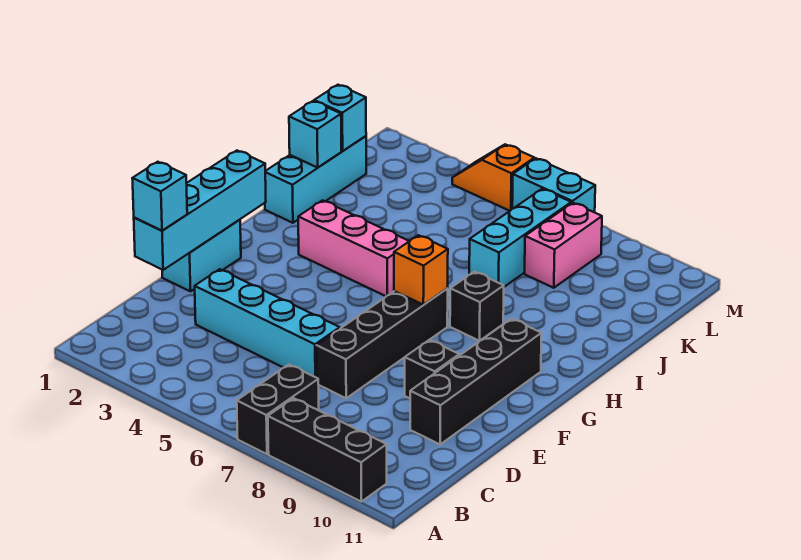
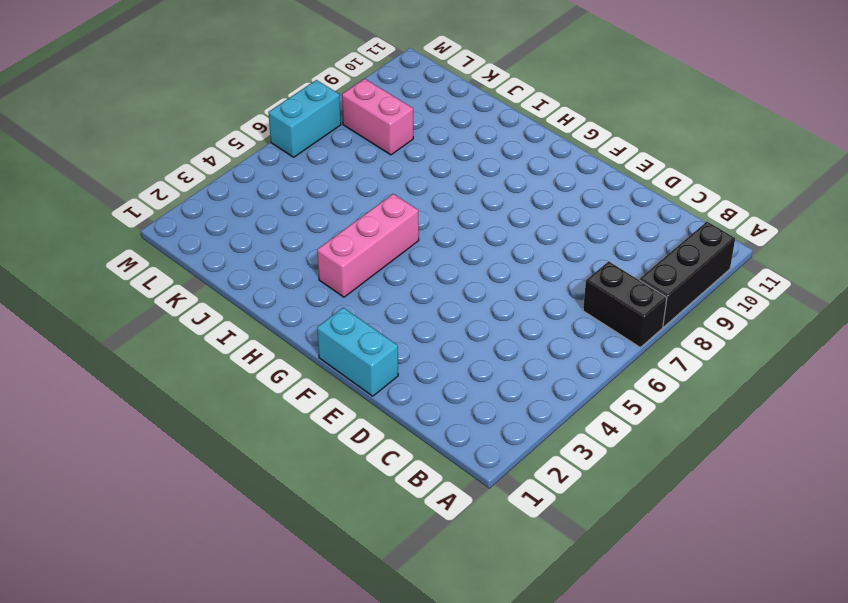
none -> cyan brick D3:D6 level 1
none -> black brick D7:G7 level 1
none -> black brick D10:G10 level 1

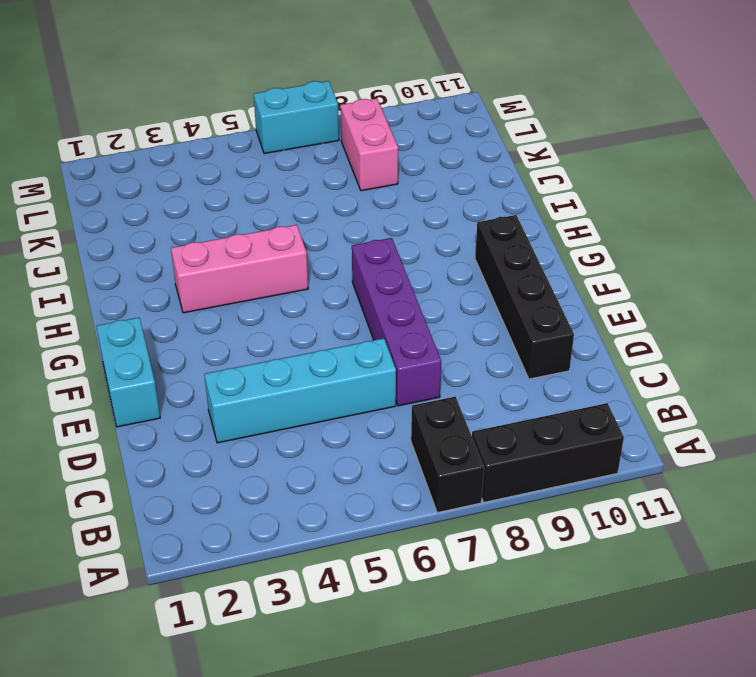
purple brick D7:G7 level 1 -> black brick D7:G7 level 1
none -> black brick E9 level 1
none -> black brick H8 level 1
none -> cyan brick I1:K1 level 1

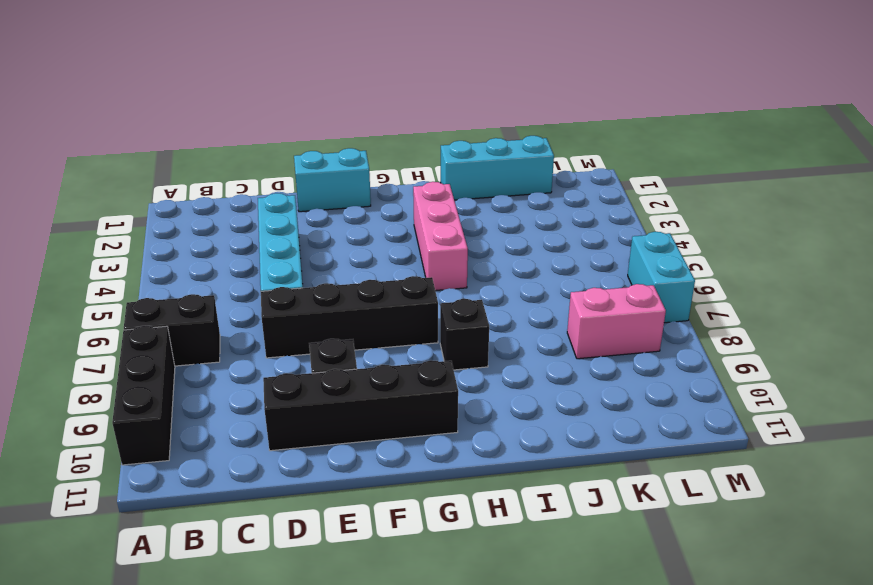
none -> cyan brick J7:L7 level 1
none -> orange slope M4:M5 level 1 top 5
none -> cyan brick D1:G1 level 2

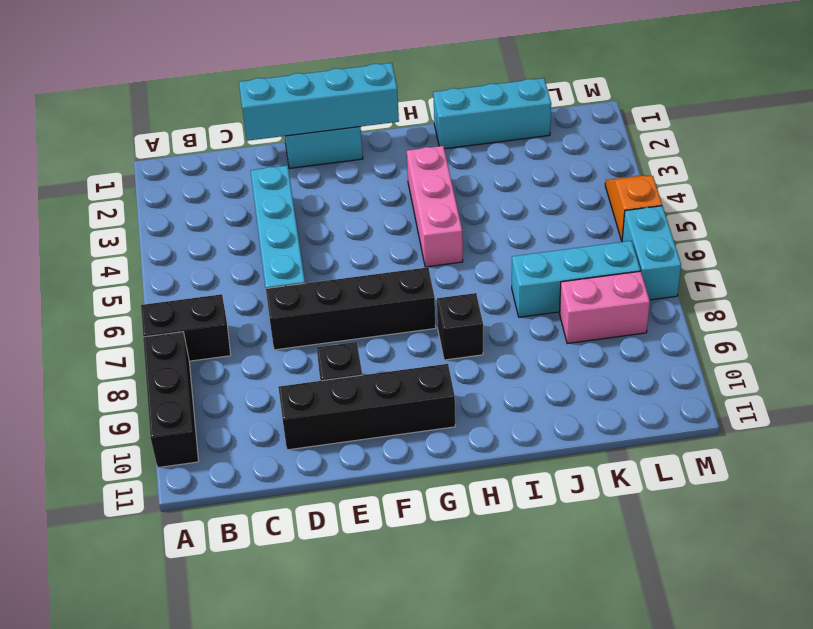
none -> orange brick G7 level 2
none -> cyan brick J1 level 2
none -> cyan brick K1 level 2

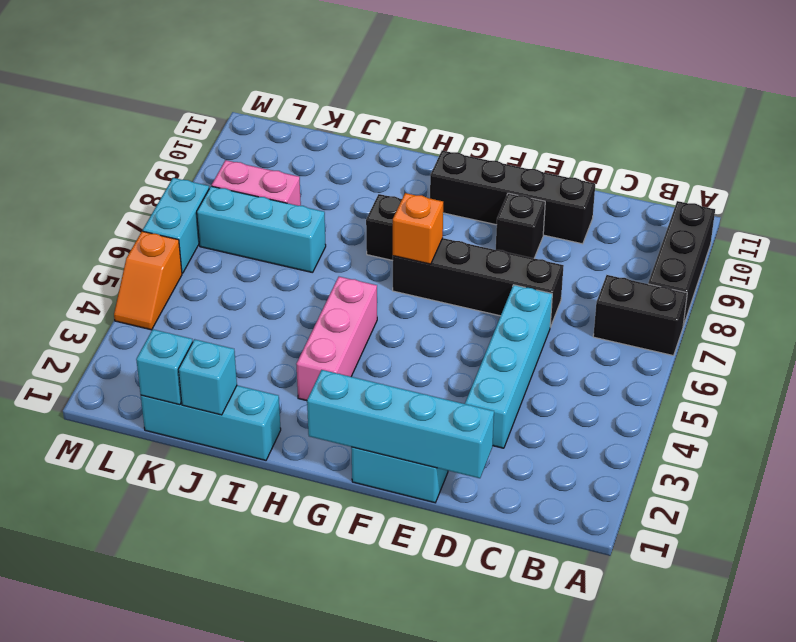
none -> cyan brick D1 level 3

